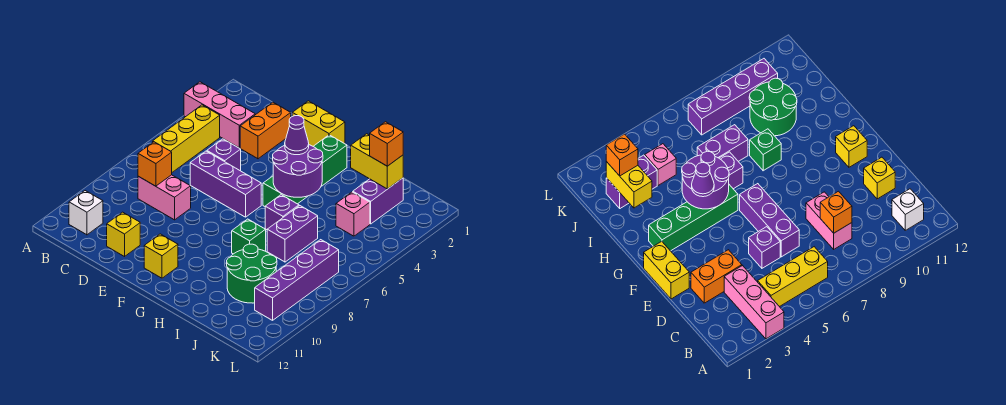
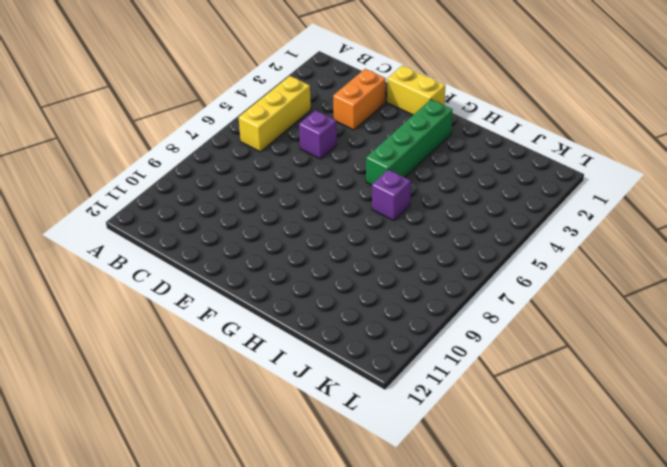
none -> pink brick A3:C3 level 1
none -> white brick B11 level 1
none -> pink brick C8:D8 level 1

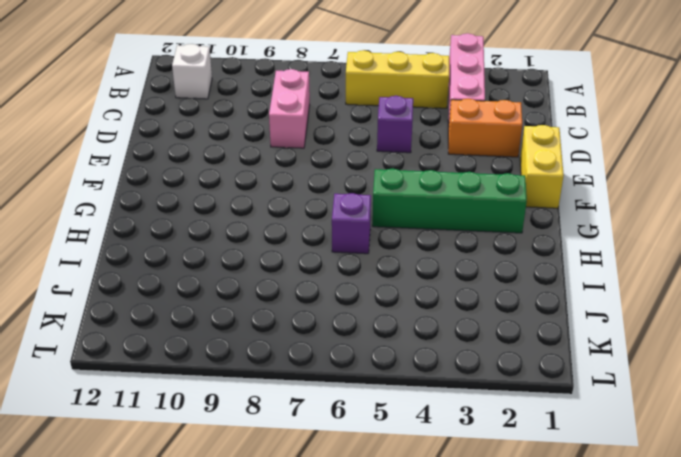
none -> purple brick D6:F6 level 1
none -> yellow brick D11 level 1
none -> yellow brick F11 level 1

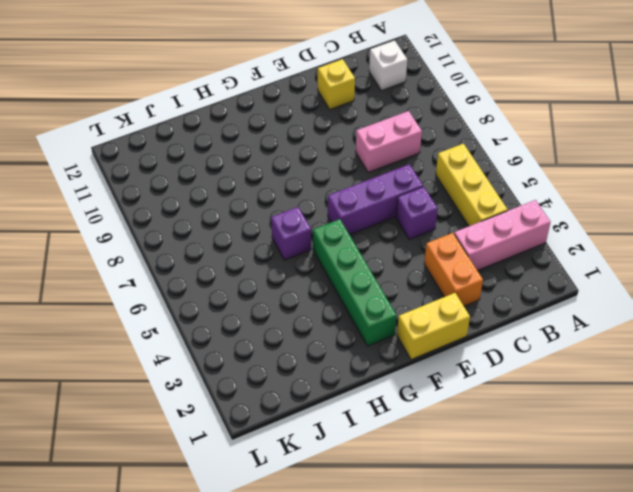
none -> yellow brick F11 level 1
none -> green brick H8 level 1
none -> purple brick I6:I7 level 1

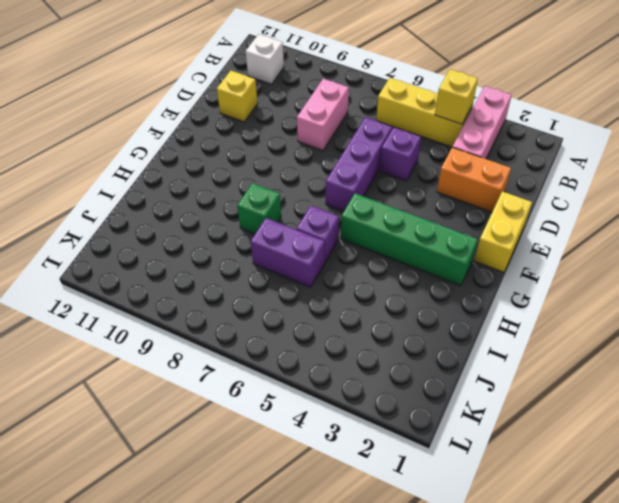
yellow brick B4 level 2 -> yellow brick F11 level 1
none -> green round brick I9:J10 level 1
none -> purple brick J2:J3 level 1
none -> pink brick J4 level 1

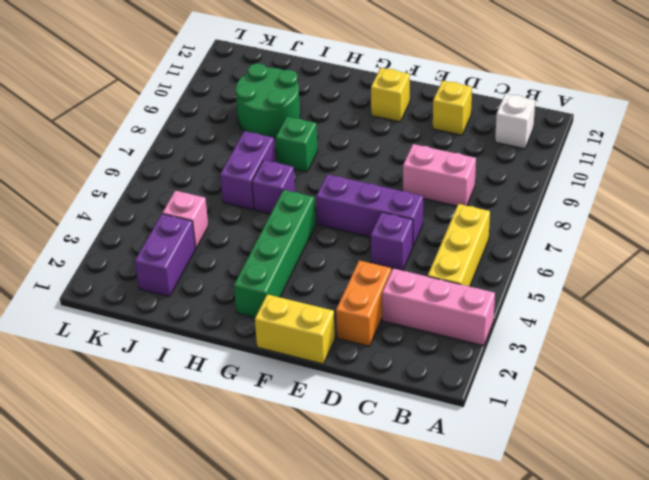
none -> purple brick K7:K10 level 1
none -> orange brick C8 level 2
none -> purple round brick G4:H5 level 2

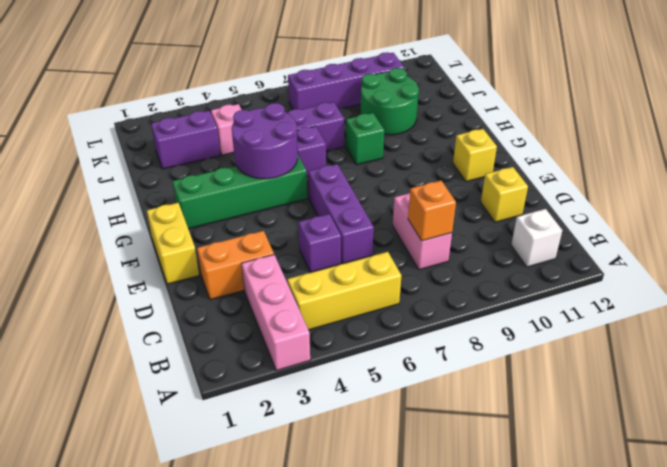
none -> yellow brick I2:J2 level 2
none -> purple cone G4 level 3
none -> orange brick J2 level 3

